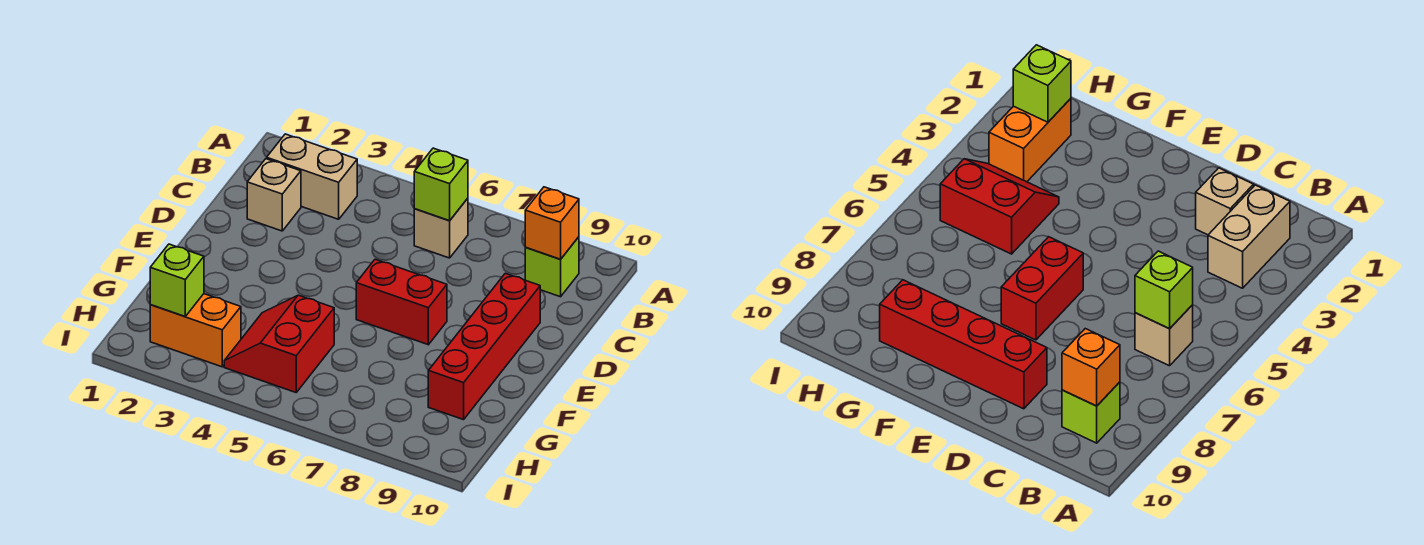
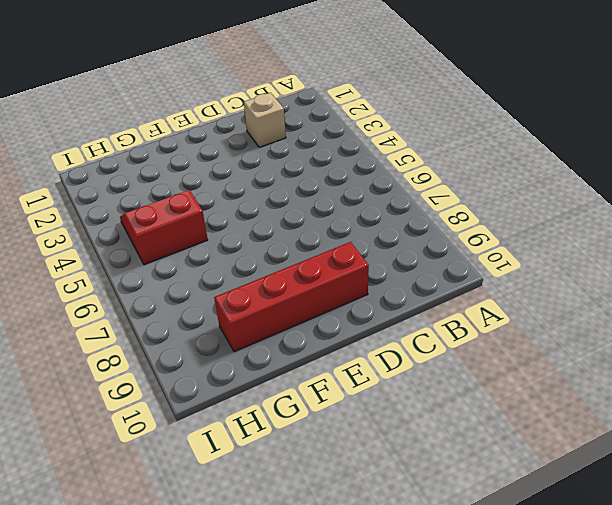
none -> tan brick B2:B3 level 1
none -> tan brick B6 level 1

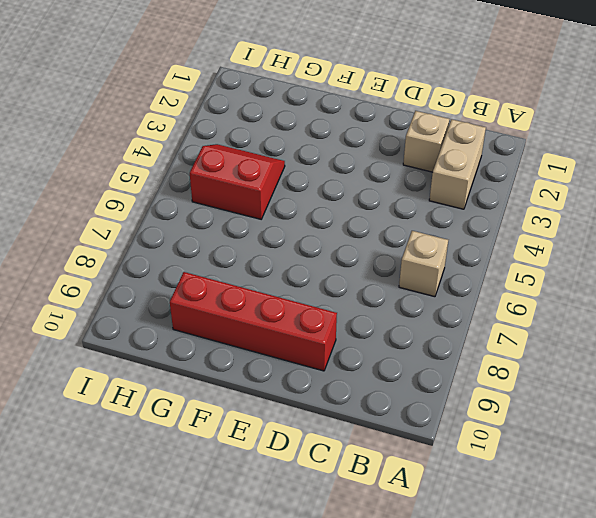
none -> lime brick B9 level 1
none -> red brick E6:E7 level 1

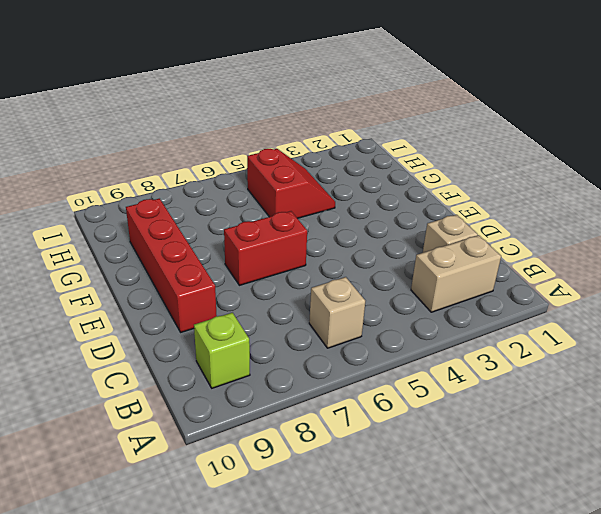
none -> orange brick H2:H3 level 1
none -> lime brick B6 level 2

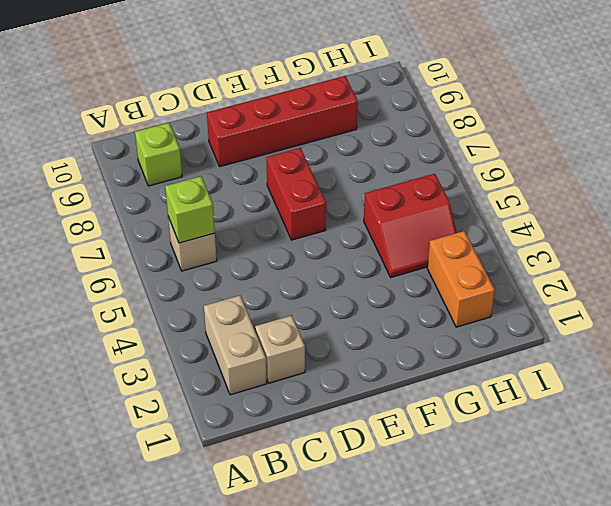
none -> orange brick B9 level 2
none -> lime brick H2 level 2

